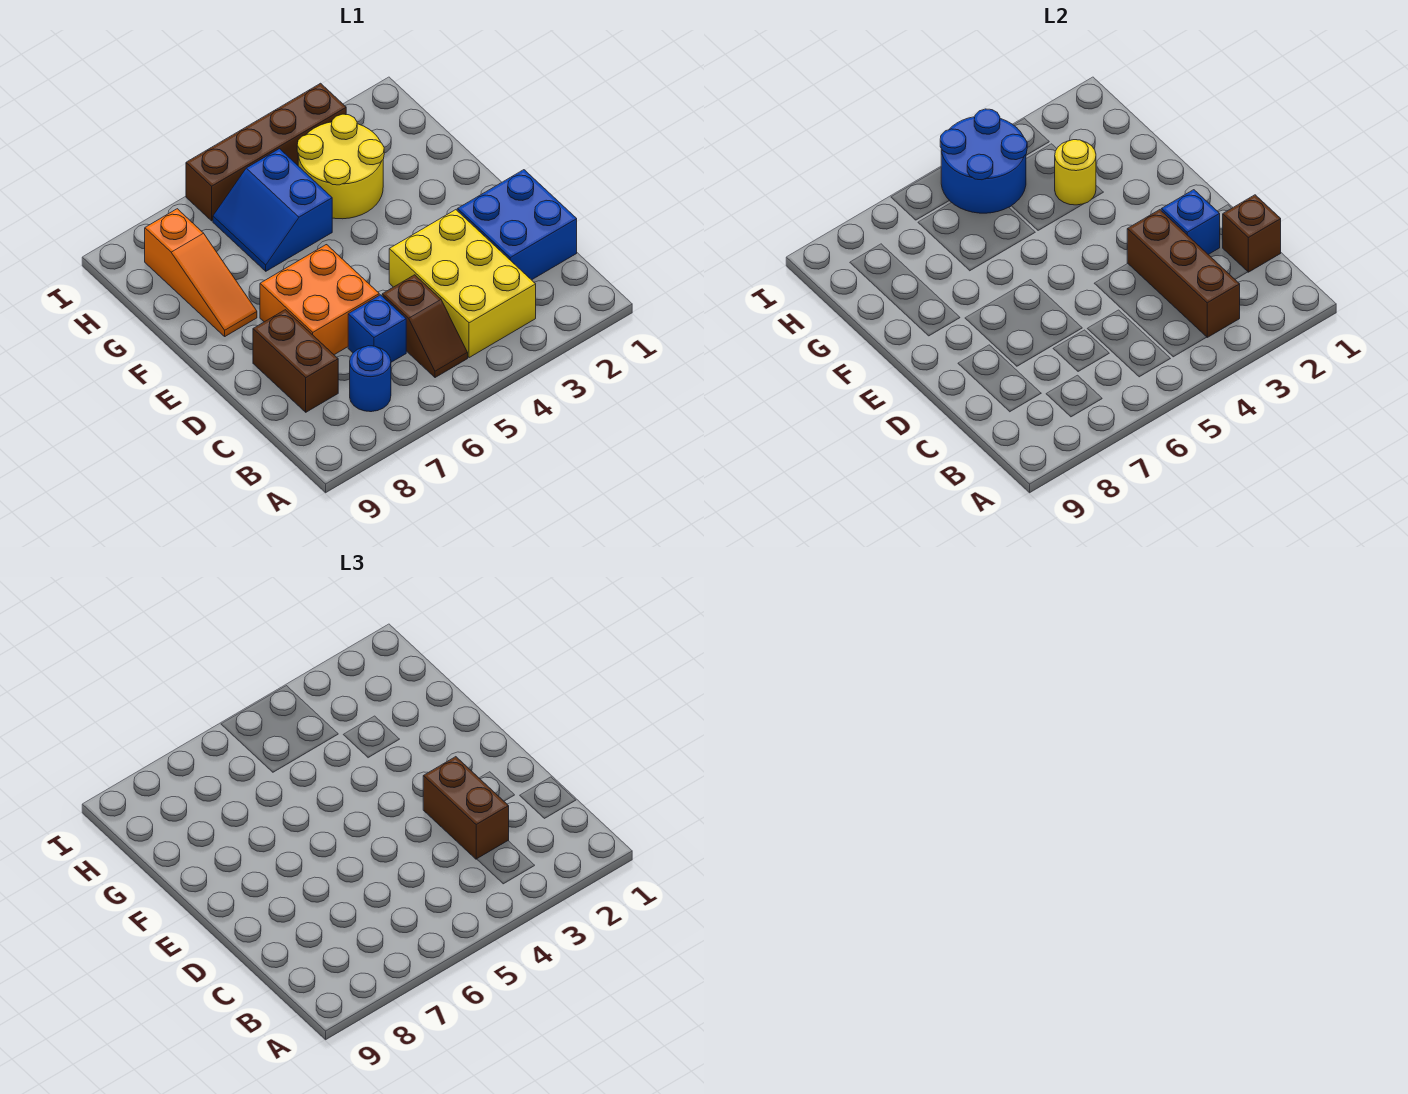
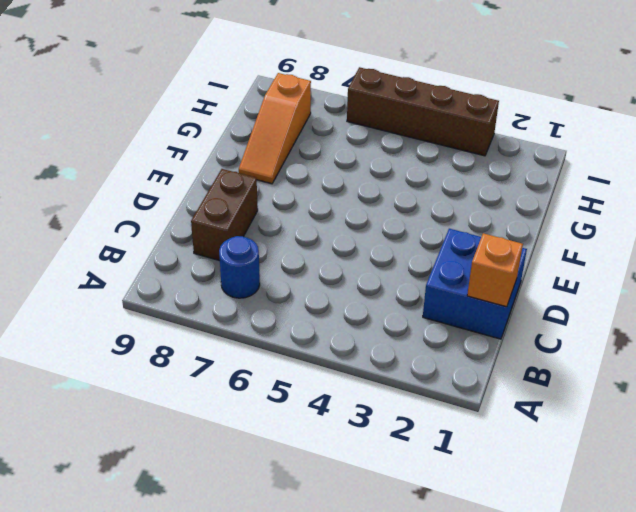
orange brick C1 level 2 -> brown brick C1 level 2
none -> yellow brick B3:D4 level 1
none -> brown slope B5:C5 level 1 top C
none -> blue brick C6 level 1

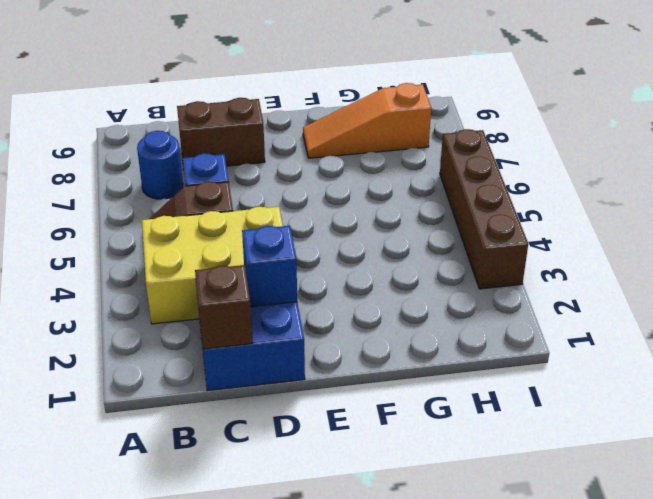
none -> orange brick D6:E7 level 1
none -> yellow round brick G3:H4 level 1
none -> blue slope G5:H6 level 1 top 5

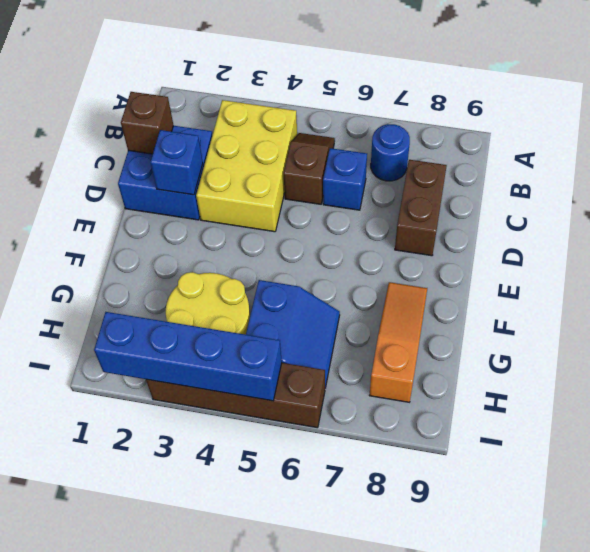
blue brick I2:I5 level 2 -> blue round brick H4:I5 level 2
none -> orange brick D6:E7 level 1
none -> brown brick B3:D3 level 2
none -> yellow round brick G3 level 2

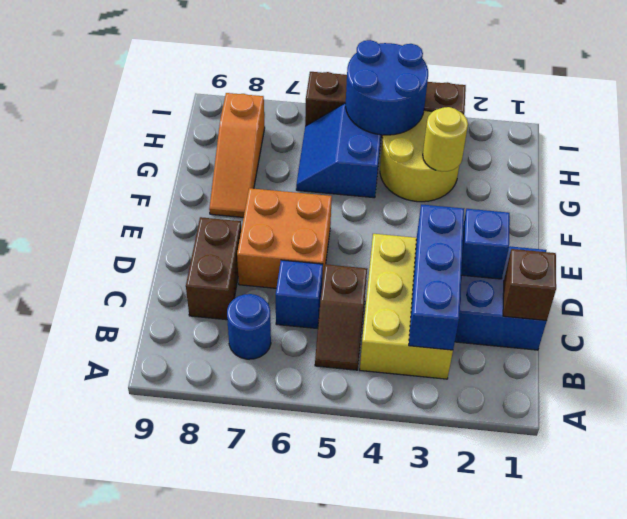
blue brick B3:D3 level 2 -> brown brick B3:D3 level 2
none -> brown brick C3:D3 level 3

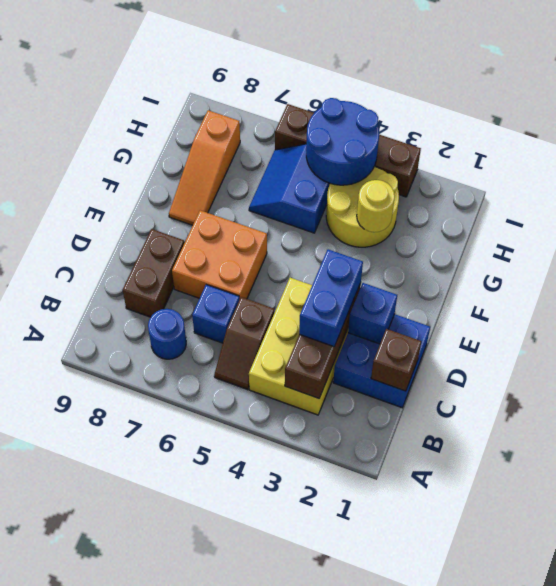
blue brick C3:D3 level 3 -> brown brick C3:D3 level 3

